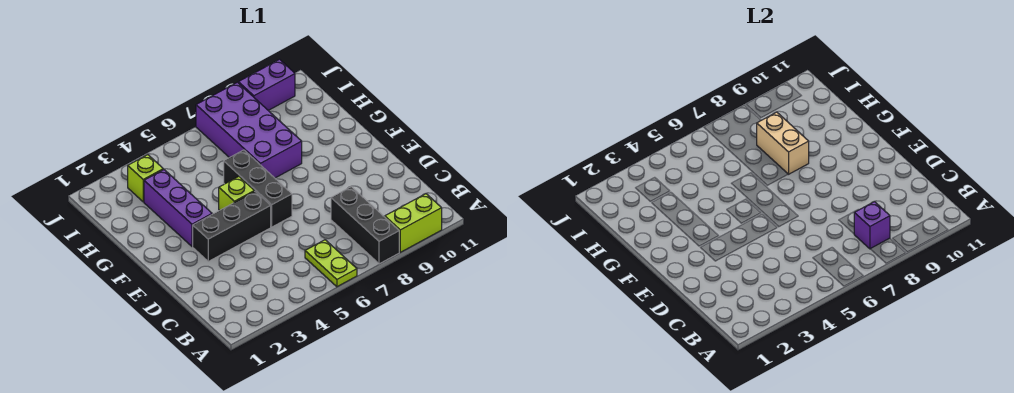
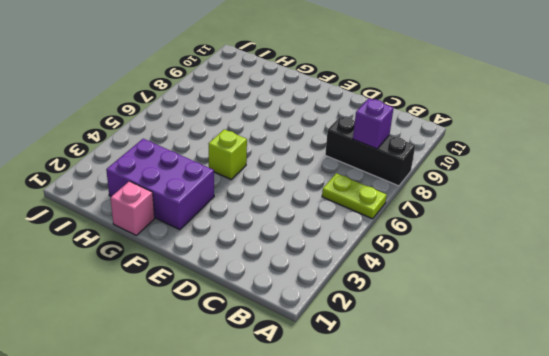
purple brick F2:H3 level 1 -> purple brick F3:H3 level 1
pink brick G1 level 1 -> none
none -> lime brick A9:A10 level 1
none -> black brick E3:E5 level 1
none -> black brick E6:G6 level 1

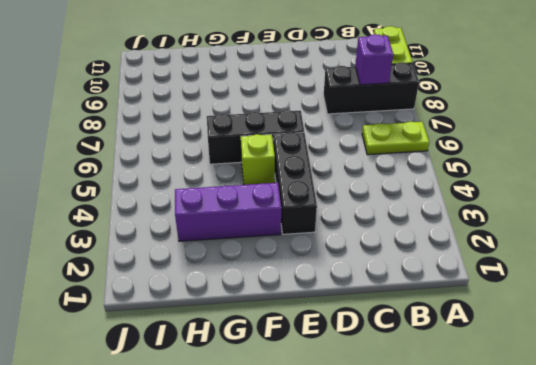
none -> purple brick G7:J8 level 1
none -> lime brick I3 level 1
none -> purple brick J9:J10 level 1

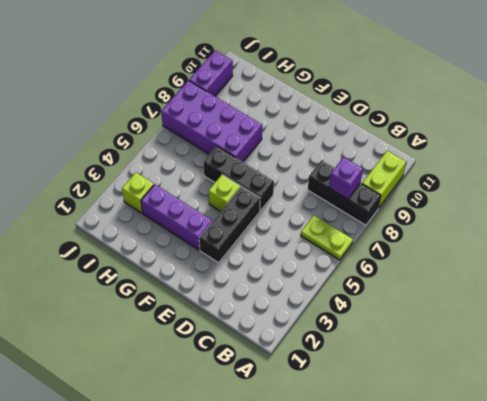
none -> tan brick G8:H8 level 2

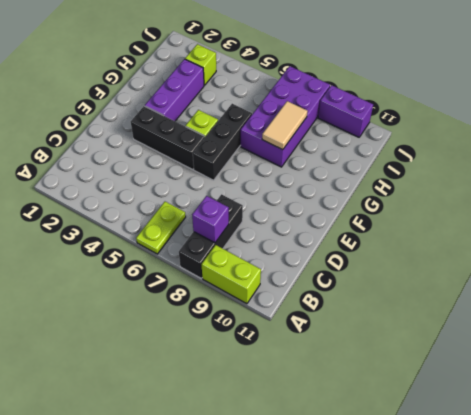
tan tile G8:H8 level 2 -> tan brick G8:H8 level 2

